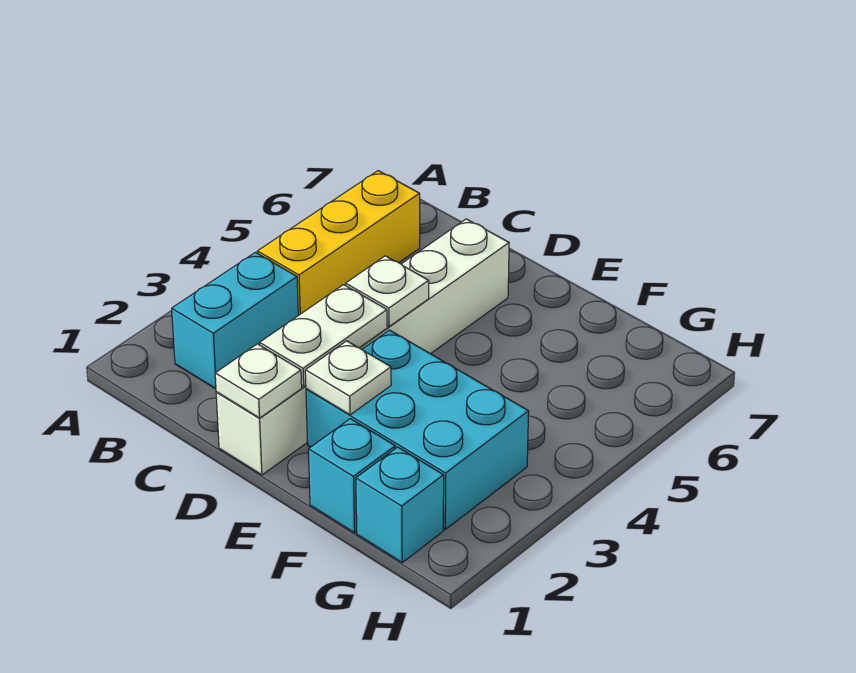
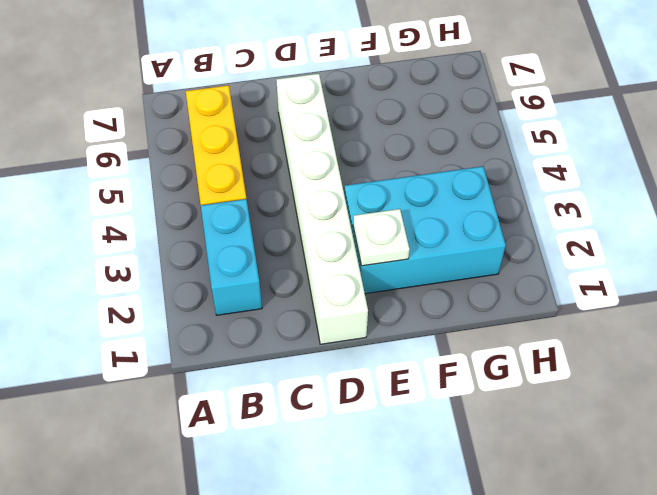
none -> cyan brick F1 level 1
none -> cyan brick G1 level 1

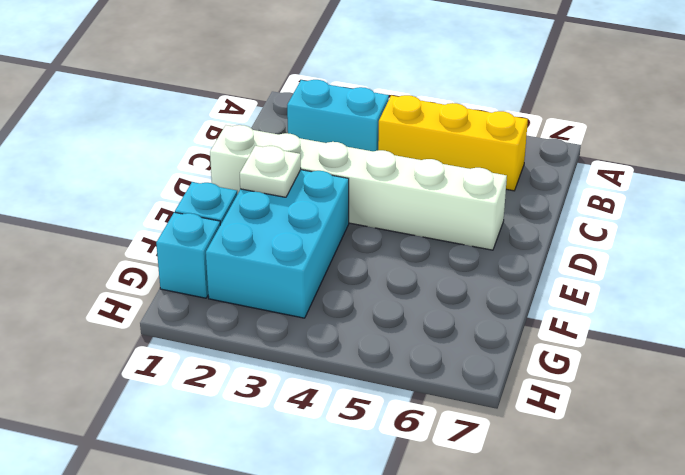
none -> white plate D1 level 2
none -> white plate D2:D3 level 2

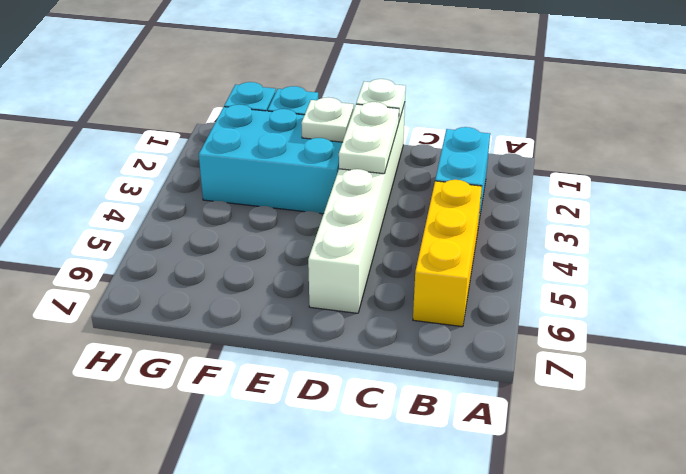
none -> white plate D4 level 2

